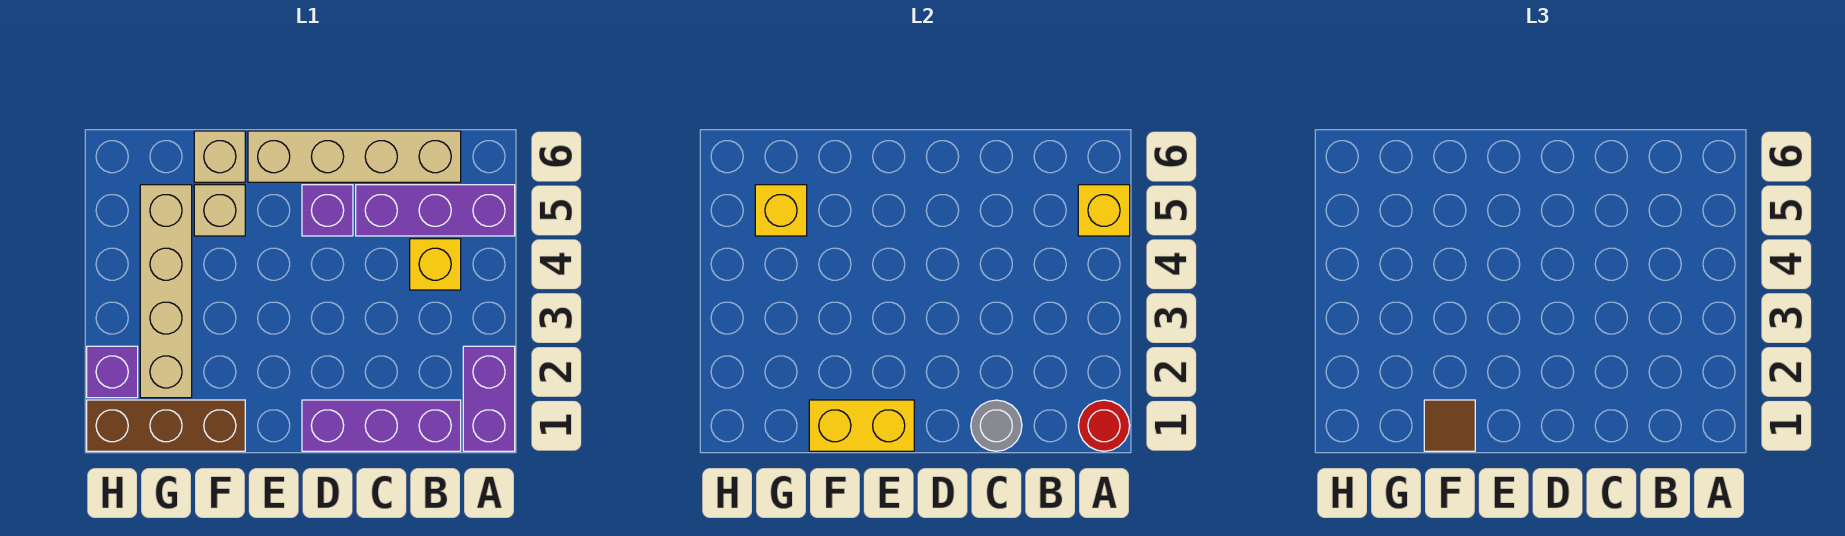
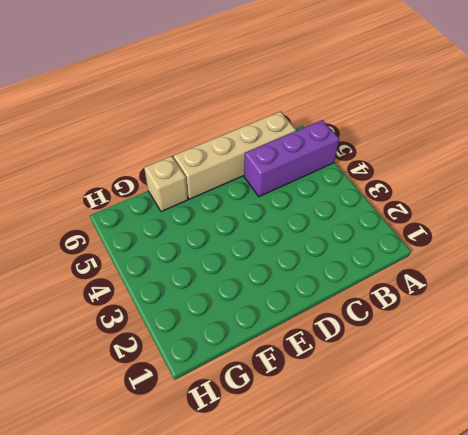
none -> purple brick A1:A2 level 1
none -> purple brick B1:D1 level 1
none -> yellow brick B4 level 1

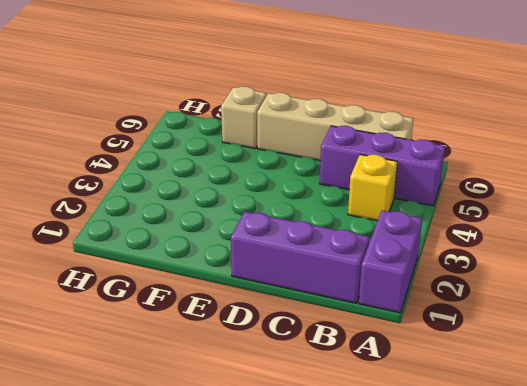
none -> purple brick D5 level 1
none -> brown brick F1:H1 level 1
none -> tan brick F5 level 1

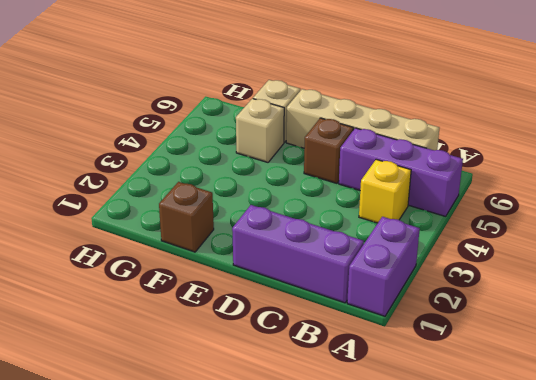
brown brick D5 level 1 -> purple brick D5 level 1
brown brick F1 level 1 -> brown brick F1:H1 level 1
none -> tan brick G2:G5 level 1
none -> purple brick H2 level 1
none -> red round brick A1 level 2

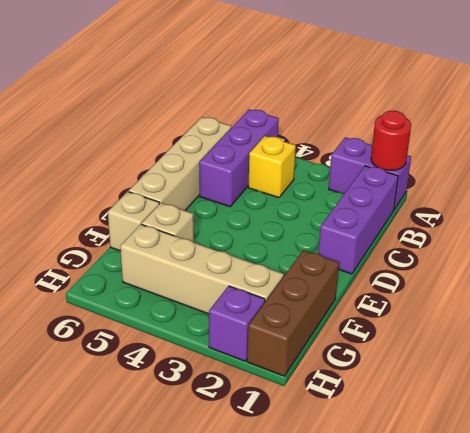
none -> purple brick D5 level 1
none -> yellow brick A5 level 2
none -> grey round brick C1 level 2

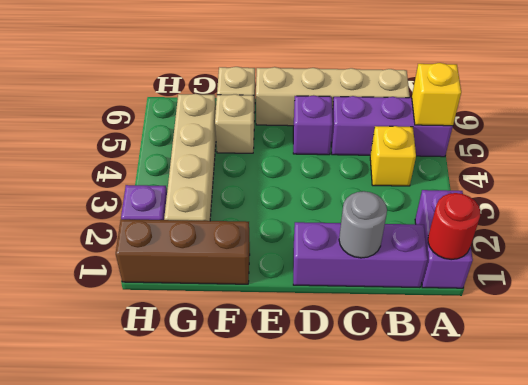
none -> yellow brick E1:F1 level 2
none -> yellow brick G5 level 2
none -> brown tile F1 level 3

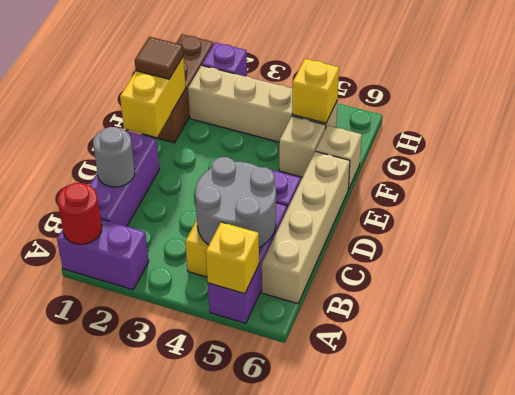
grey round brick B4:C5 level 2 -> none

